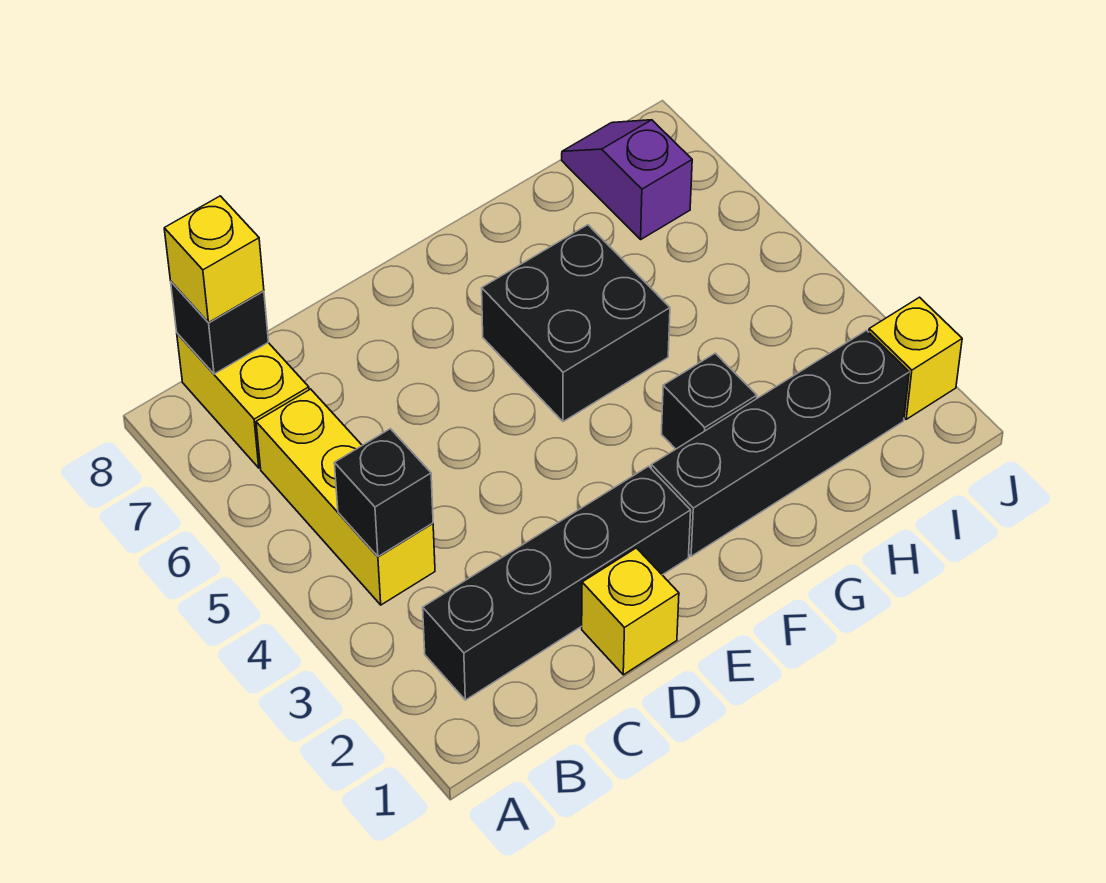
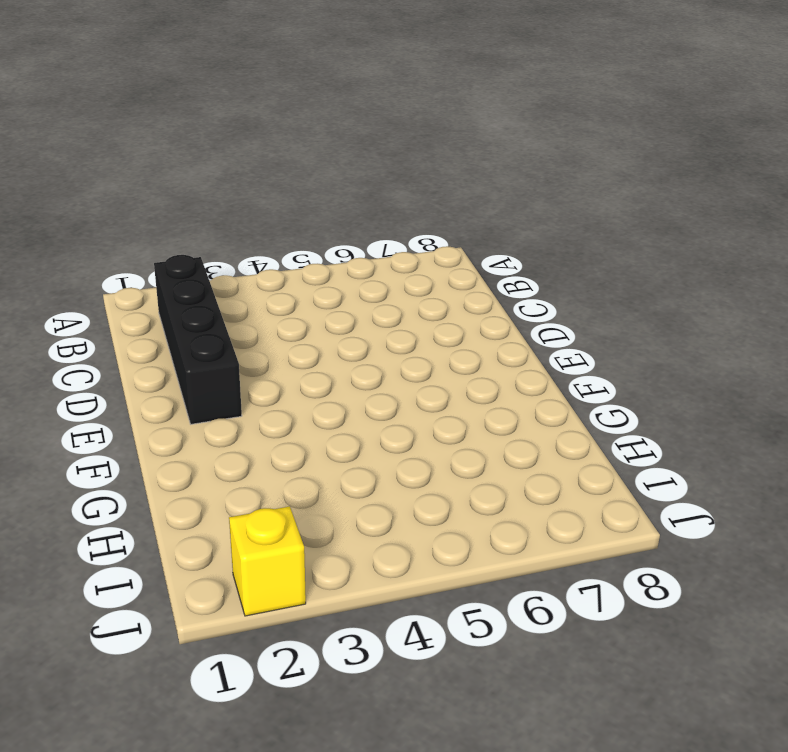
none -> yellow brick B4:B6 level 1
none -> yellow brick B7:B8 level 1
none -> yellow brick D1 level 1

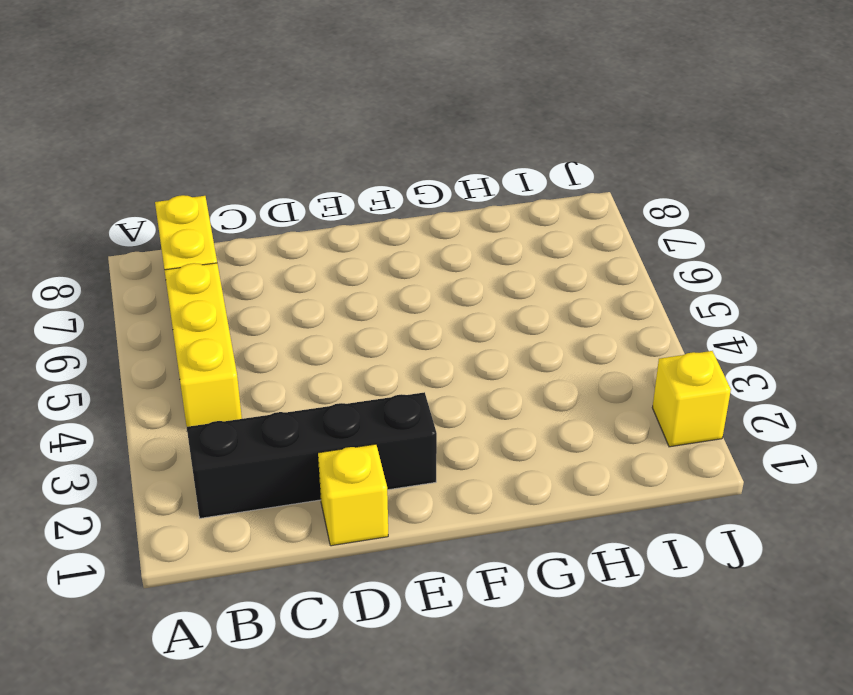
none -> black brick F2:I2 level 1
none -> black brick F5:G6 level 1
none -> black brick G3 level 1

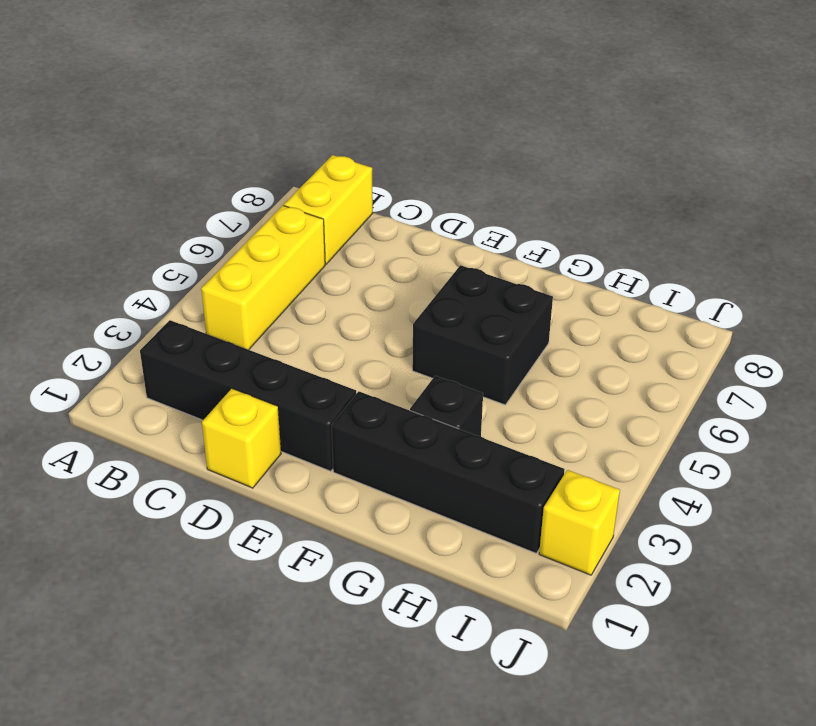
none -> purple slope I7:I8 level 1 top 7
none -> black brick B4 level 2
none -> black brick B8 level 2

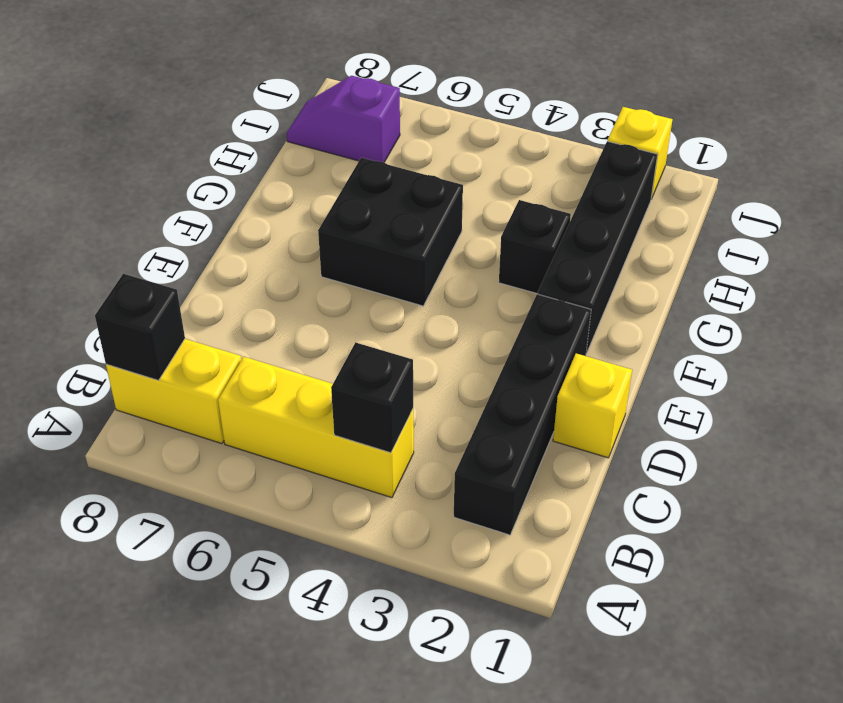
none -> yellow brick B8 level 3

